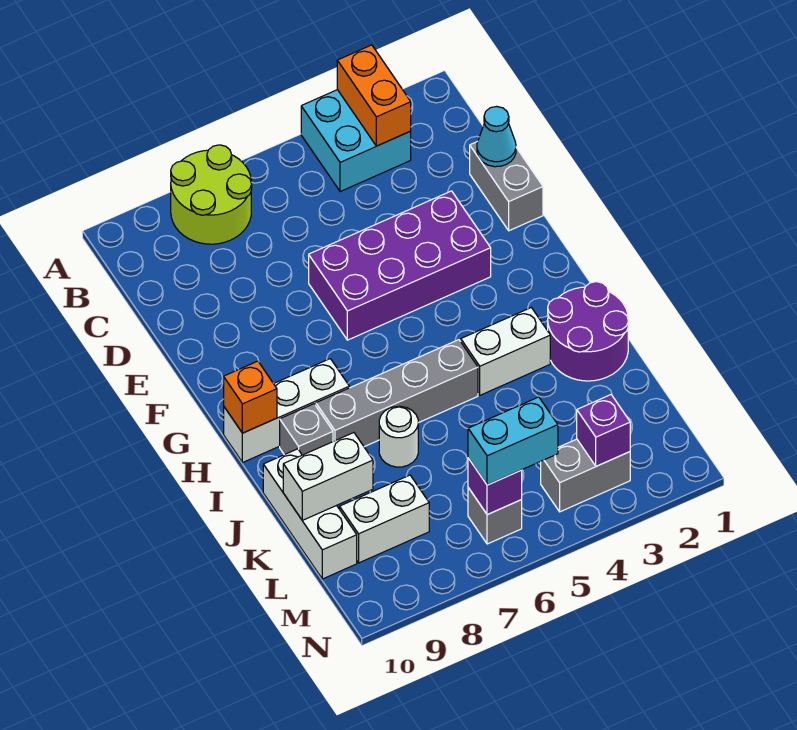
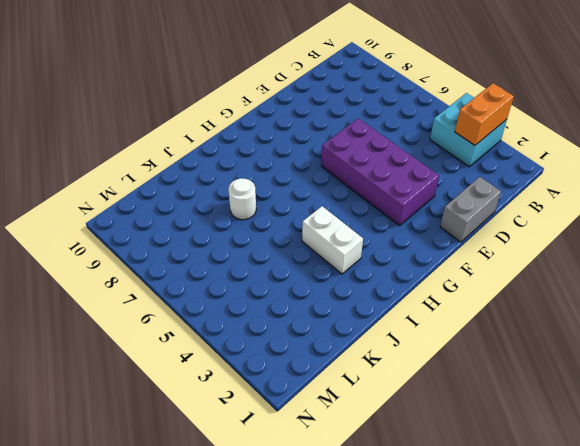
none -> lime round brick A7:B8 level 1
none -> white brick H8:H10 level 1
none -> purple round brick I1:J2 level 1

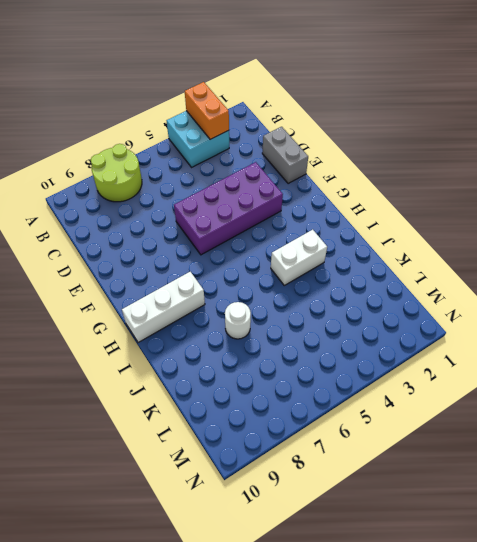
none -> purple round brick I1:J2 level 1
none -> grey brick I5:I8 level 1
none -> grey brick I9 level 1

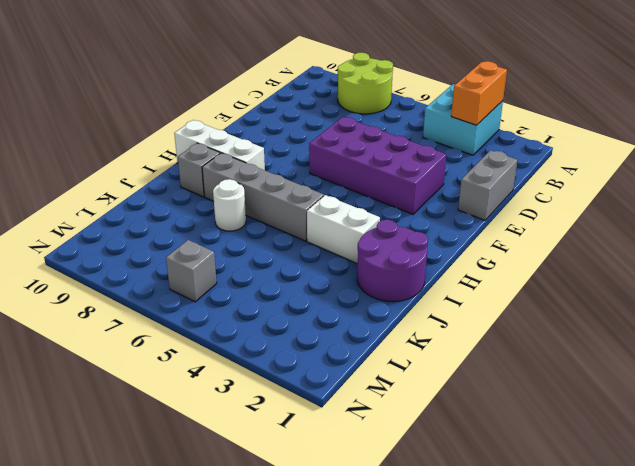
none -> white brick J10:L10 level 1
none -> white brick L8:L9 level 1
none -> grey brick M3:M4 level 1

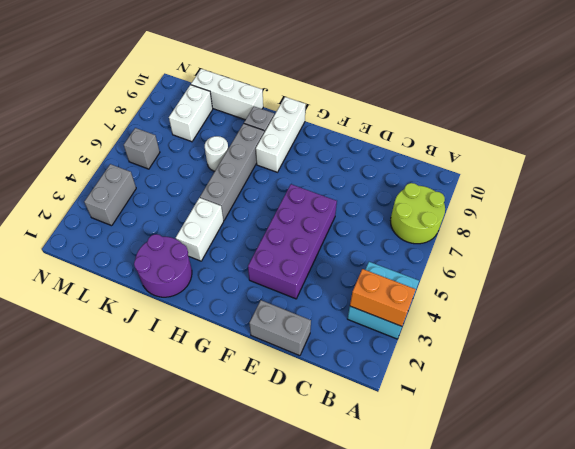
none -> cyan cone D1 level 2
none -> orange brick H10 level 2
none -> white brick K9:K10 level 2

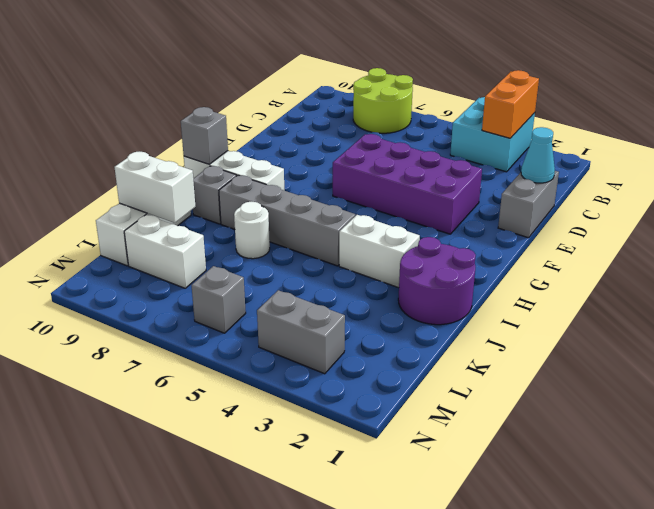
grey brick H10 level 2 -> orange brick H10 level 2
none -> purple brick M3 level 2
none -> purple brick M6 level 2
none -> cyan brick M5:M6 level 3

